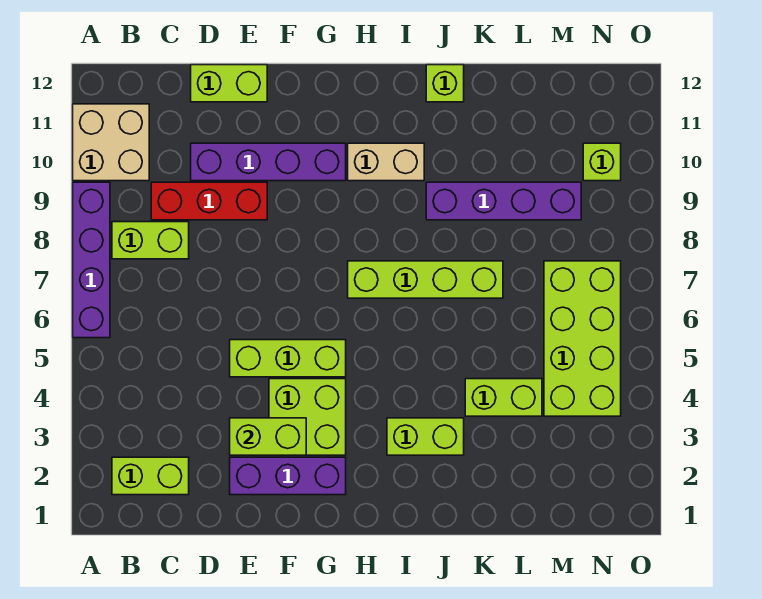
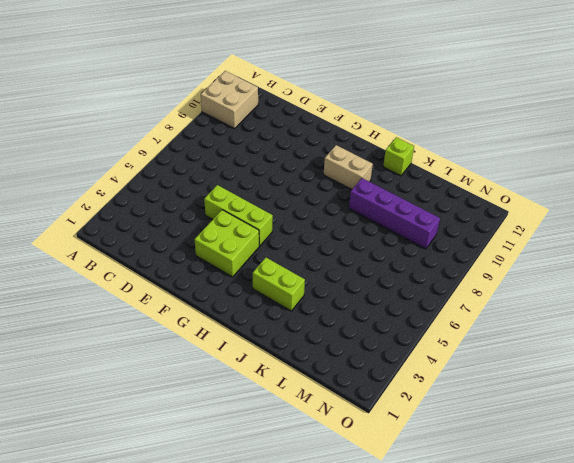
none -> purple brick A6:A9 level 1
none -> lime brick B2:C2 level 1
none -> lime brick B8:C8 level 1

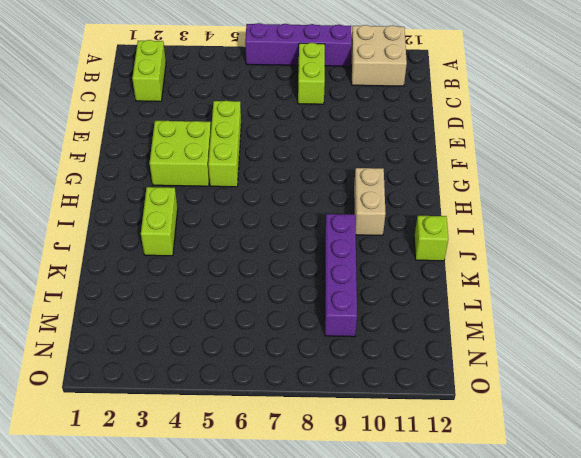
none -> red brick C9:E9 level 1
none -> purple brick D10:G10 level 1
none -> lime brick D12:E12 level 1

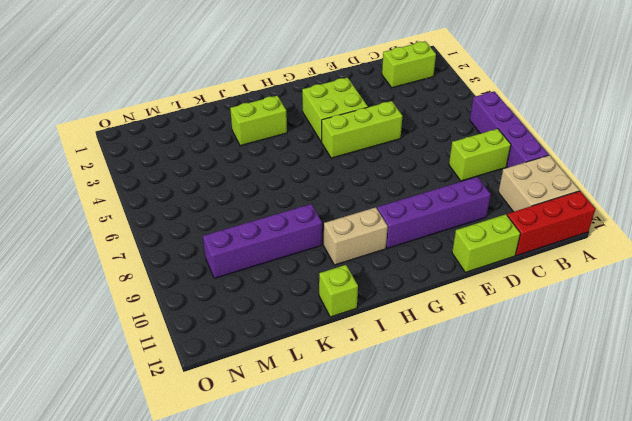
red brick A12:C12 level 1 -> red brick C9:E9 level 1
none -> purple brick E2:G2 level 1
none -> lime brick H7:K7 level 1
none -> lime brick K4:L4 level 1

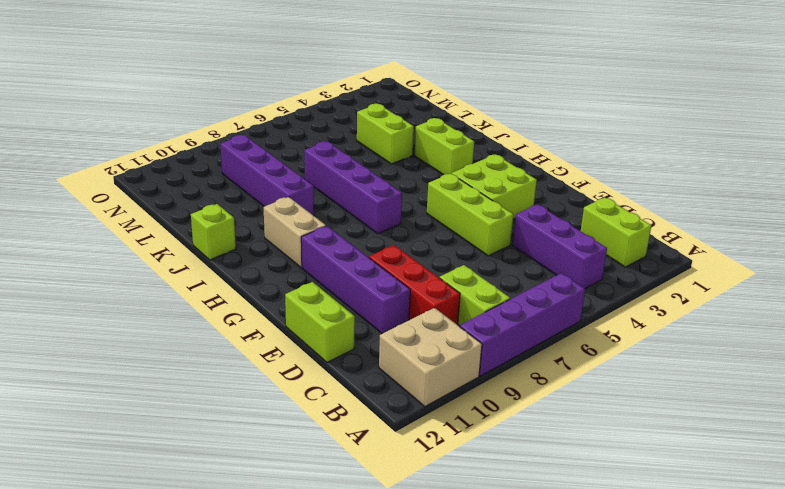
purple brick B4:D4 level 1 -> purple brick E2:G2 level 1
purple brick H7:K7 level 1 -> lime brick H7:K7 level 1
none -> lime brick M4:N7 level 1
none -> lime brick N10 level 1
none -> lime brick E3:F3 level 2

